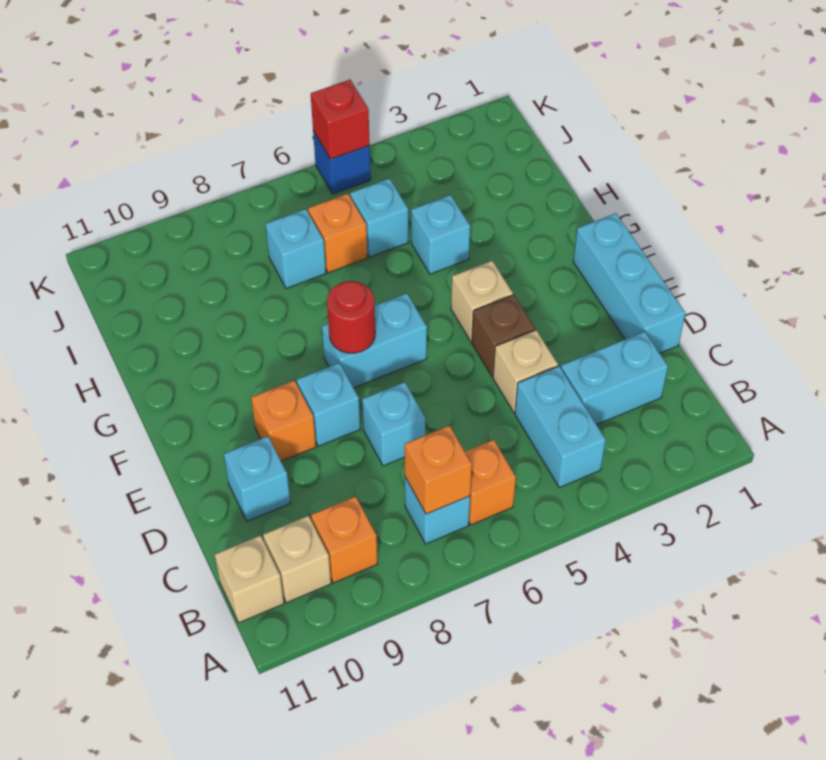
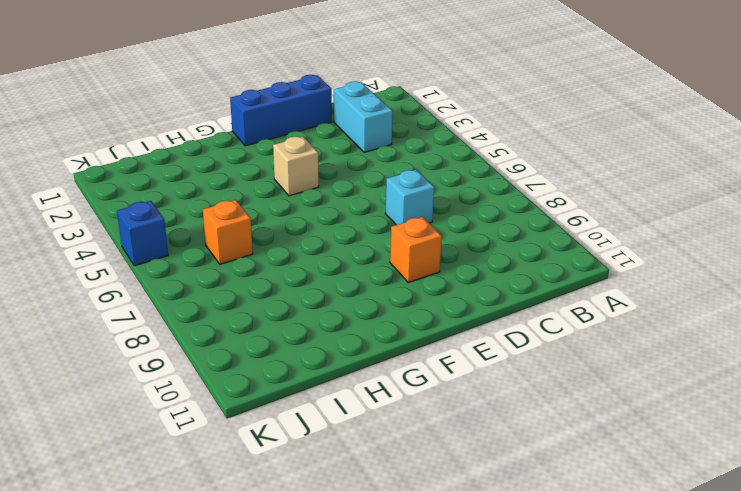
blue brick D1:F1 level 1 -> cyan brick D1:F1 level 1
none -> cyan brick B4:C4 level 1
none -> orange brick B6 level 1
none -> cyan brick B7 level 1

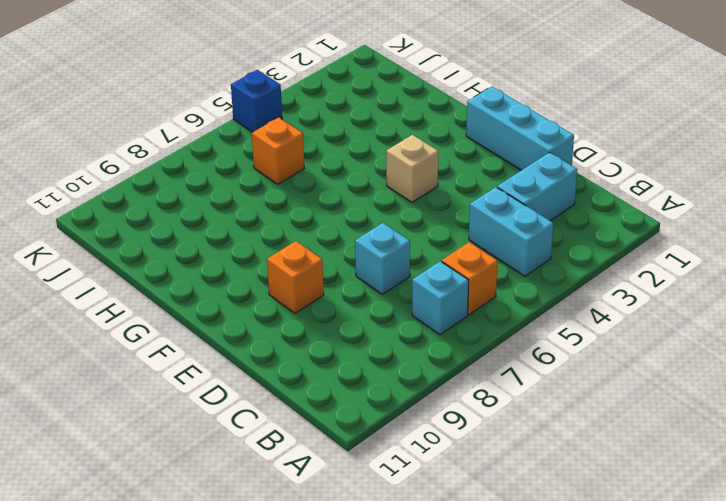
none -> orange brick B9 level 1
none -> tan brick B10 level 1
none -> tan brick B11 level 1

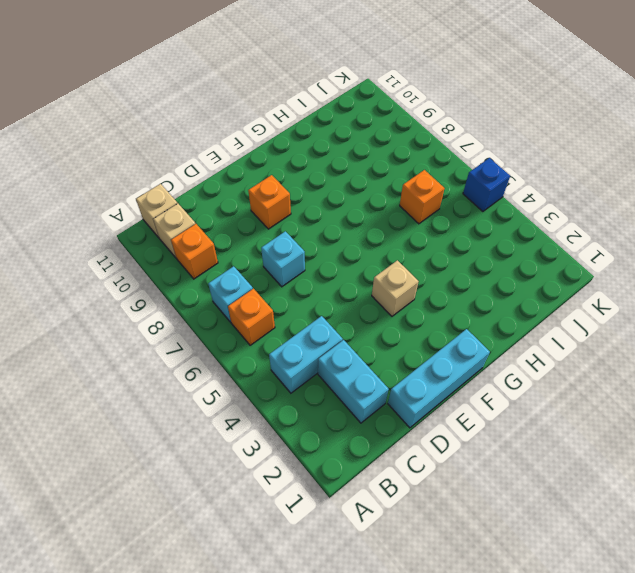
none -> tan brick D4 level 1
none -> cyan brick D10 level 1
none -> brown brick E4 level 1

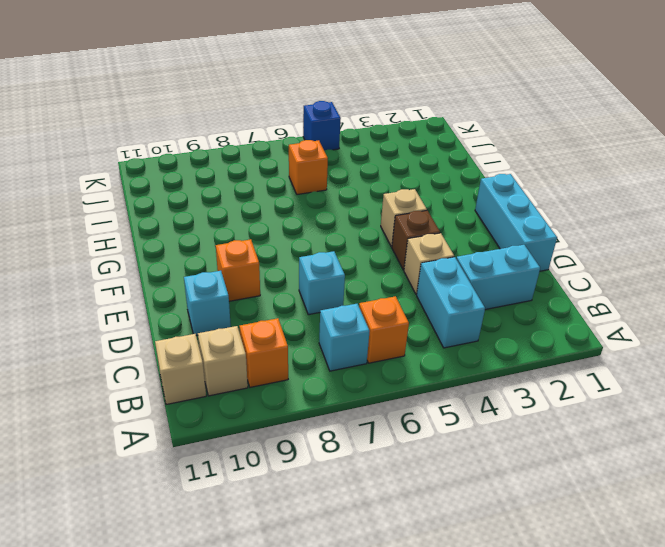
none -> cyan brick E8 level 1
none -> cyan brick F6:F7 level 1
none -> cyan brick H4 level 1

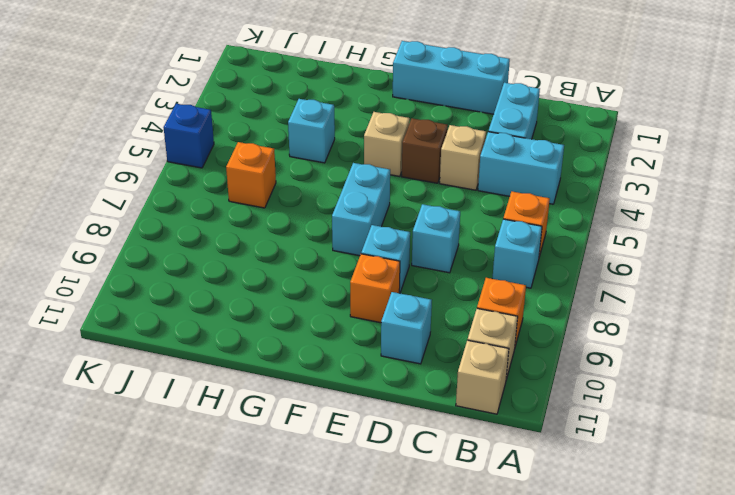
none -> cyan brick I5 level 1
none -> cyan brick I7 level 1
none -> orange brick B7 level 2

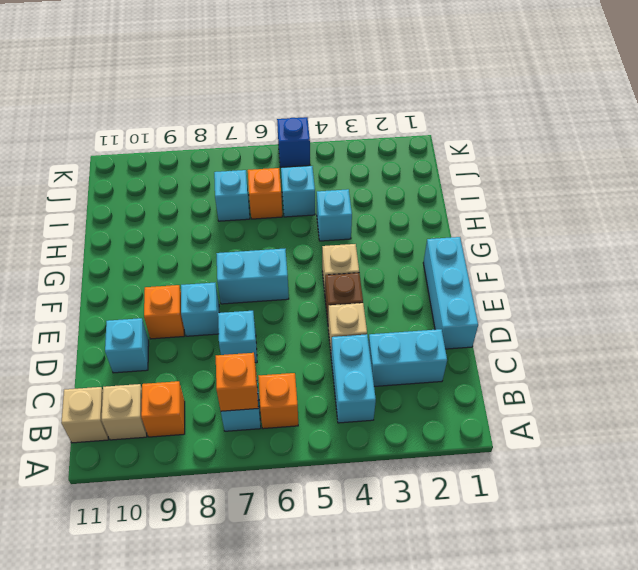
none -> red round brick F7 level 2
none -> red brick K5 level 2

